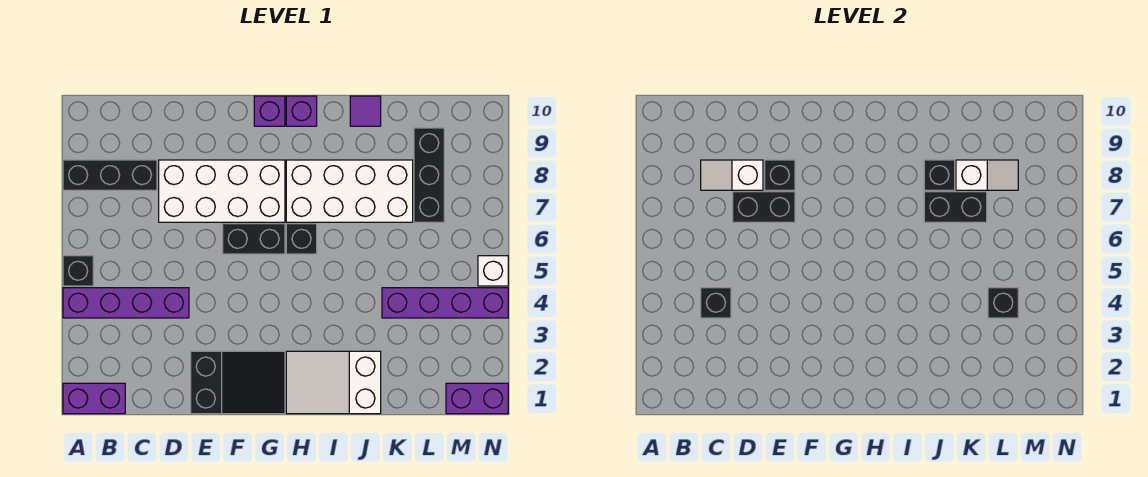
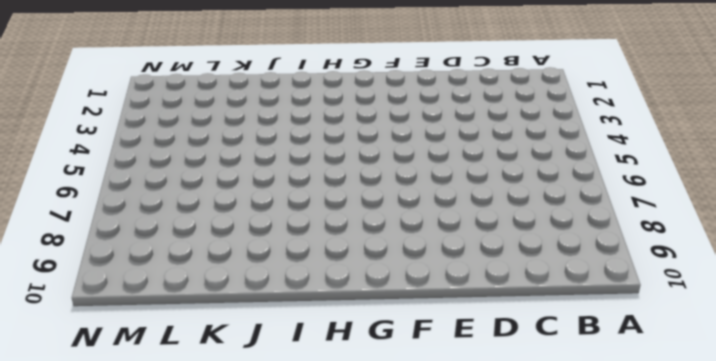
none -> purple brick A1:B1 level 1
none -> purple brick A4:D4 level 1
none -> black brick A5 level 1

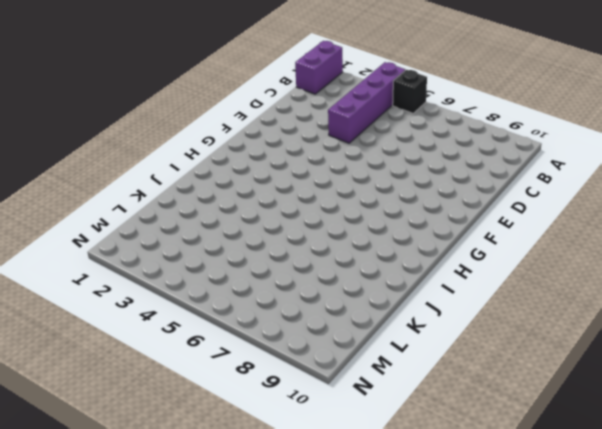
none -> black brick A8:C8 level 1
none -> white brick D7:G8 level 1
none -> black slope E1:G2 level 1 top E

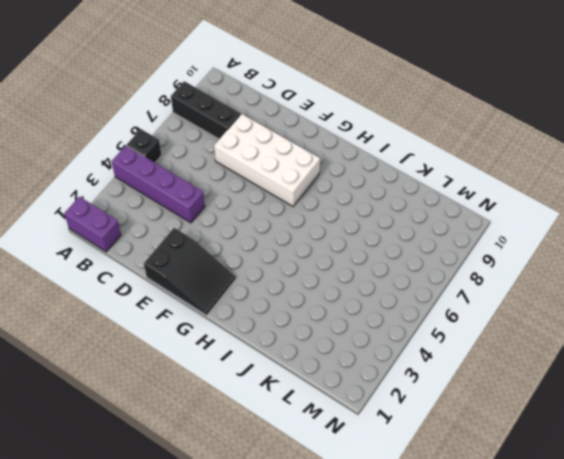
none -> black brick F6:G6 level 1
none -> purple brick G10 level 1
none -> white slope H1:J2 level 1 top J

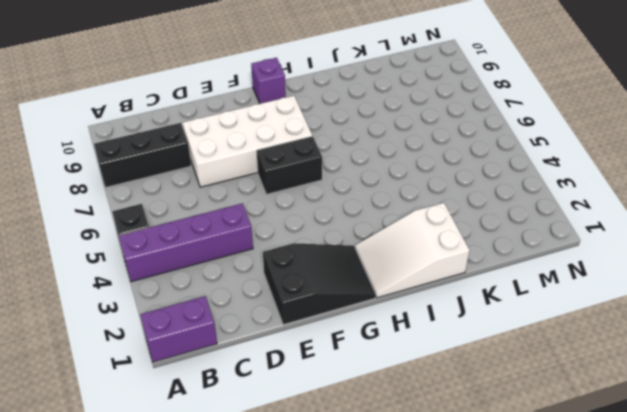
none -> black brick H6 level 1
none -> white brick H7:K8 level 1
none -> purple brick H10 level 1

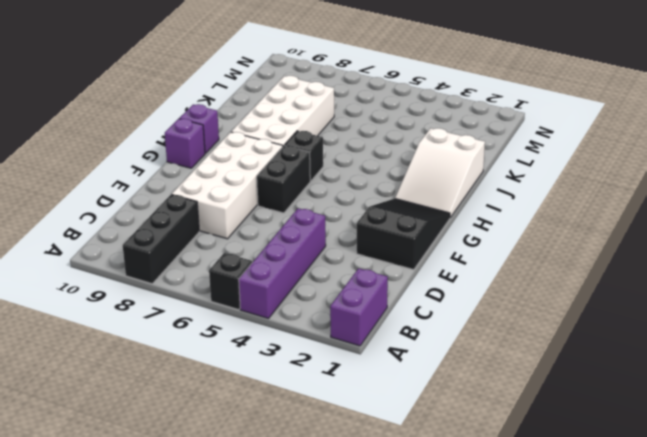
none -> purple tile J10 level 1
none -> purple brick K4:N4 level 1
none -> black brick L7:L9 level 1

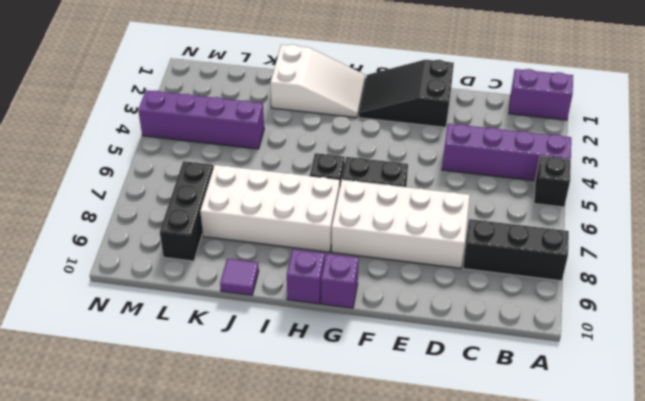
none -> purple brick M1:N1 level 1
none -> white brick N5 level 1
none -> black brick C4 level 2

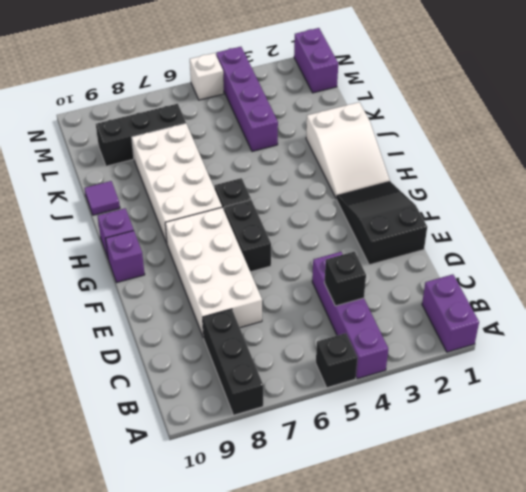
none -> white slope C8:D8 level 2 top D
none -> black brick D7:E7 level 2
none -> black brick E8 level 2

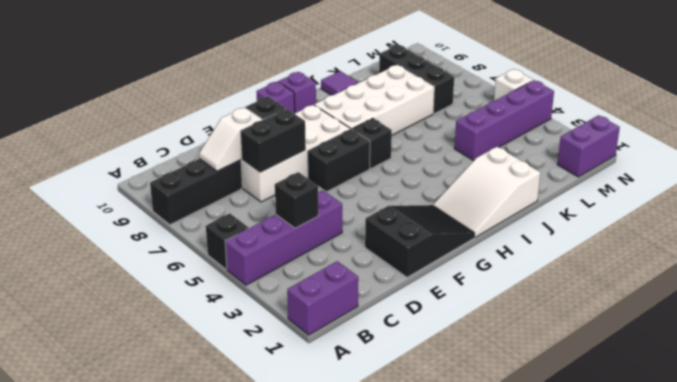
none -> black brick J7:K7 level 2
none -> black brick J8 level 2
none -> white slope K8:L8 level 2 top K

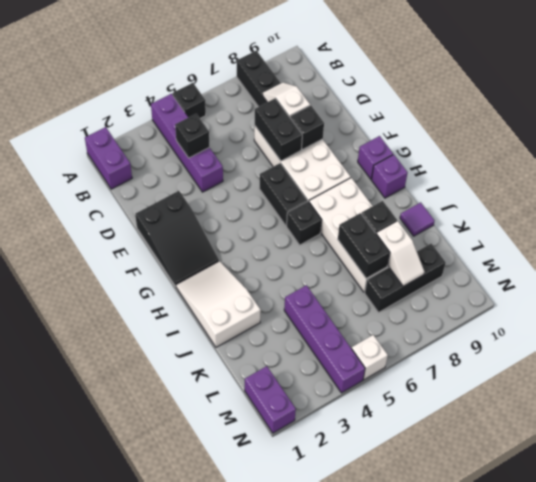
none -> black brick L4 level 2

